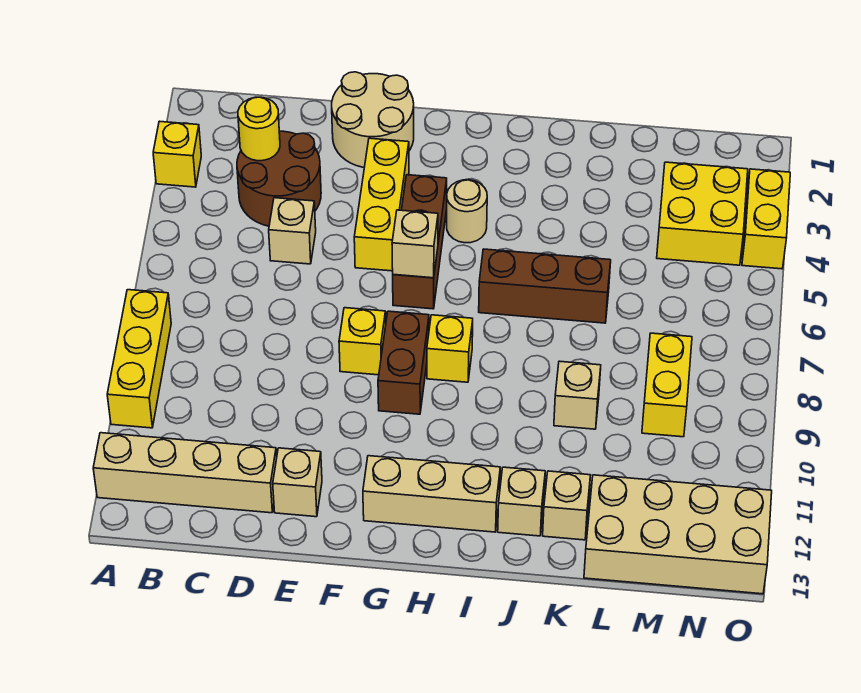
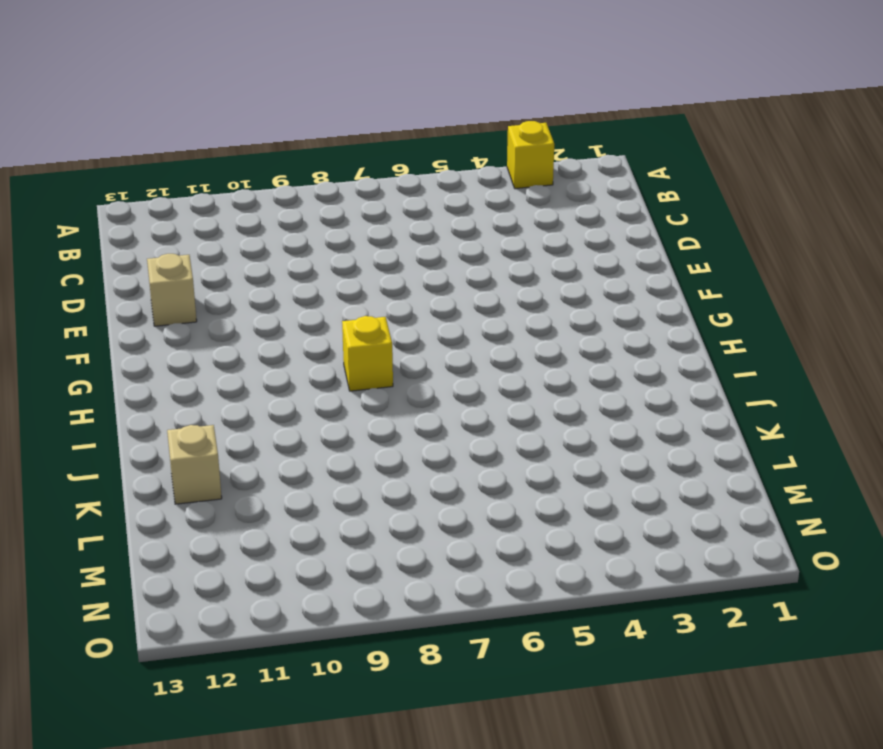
none -> yellow brick A8:A10 level 1
none -> tan brick A12:D12 level 1
none -> brown round brick C3:D4 level 1

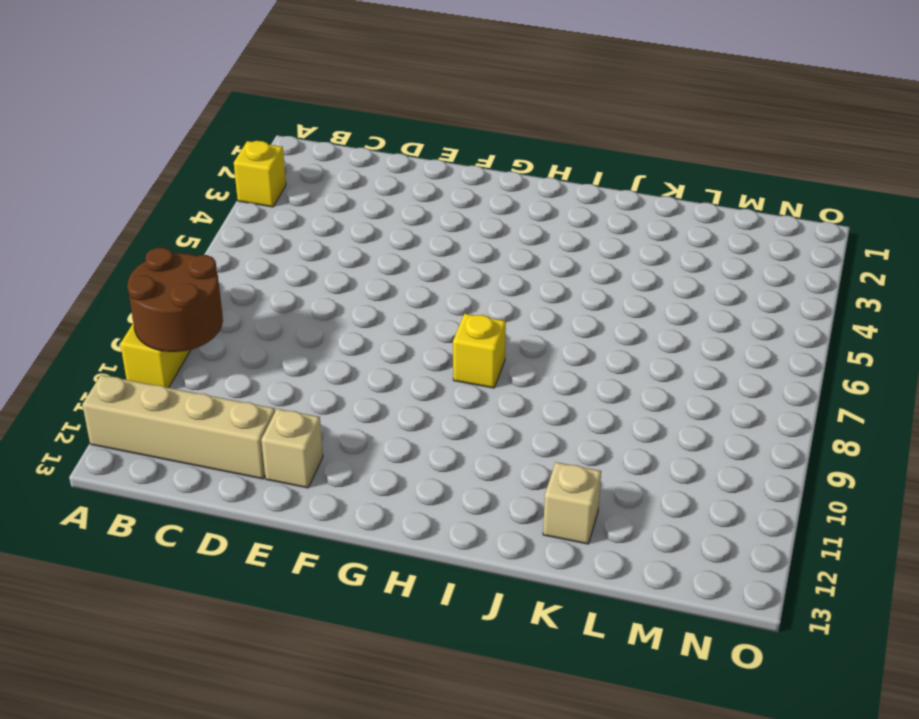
brown round brick A9:B10 level 2 -> brown round brick C3:D4 level 1
none -> tan brick D5 level 1
none -> tan round brick E1:F2 level 1
none -> yellow brick F3:F5 level 1

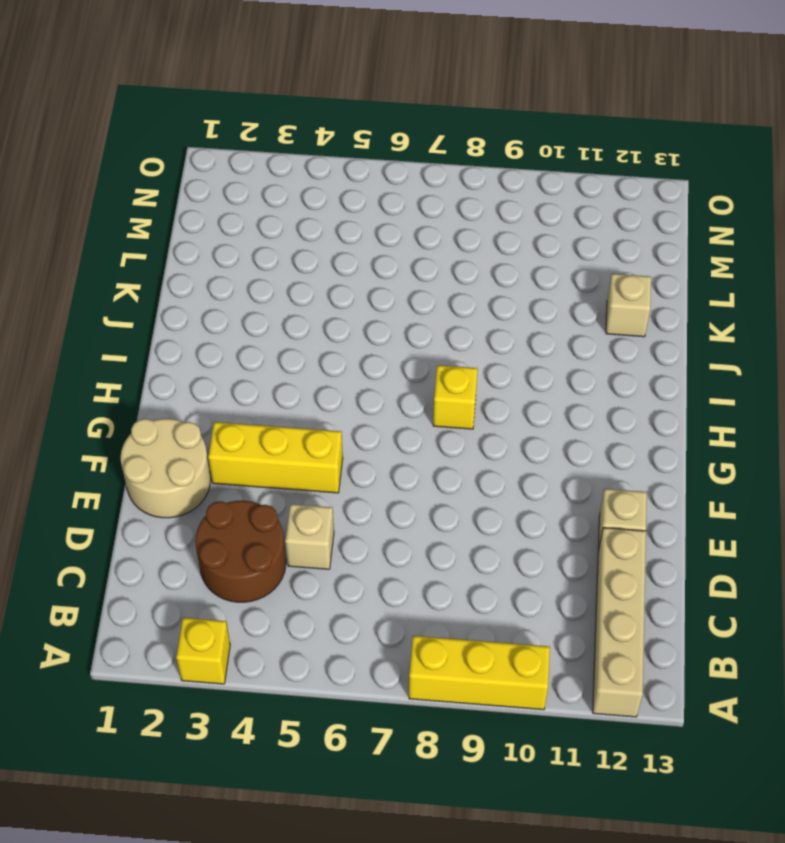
none -> yellow brick F8 level 1
none -> brown brick G4:G6 level 1
none -> brown brick G8:G9 level 1

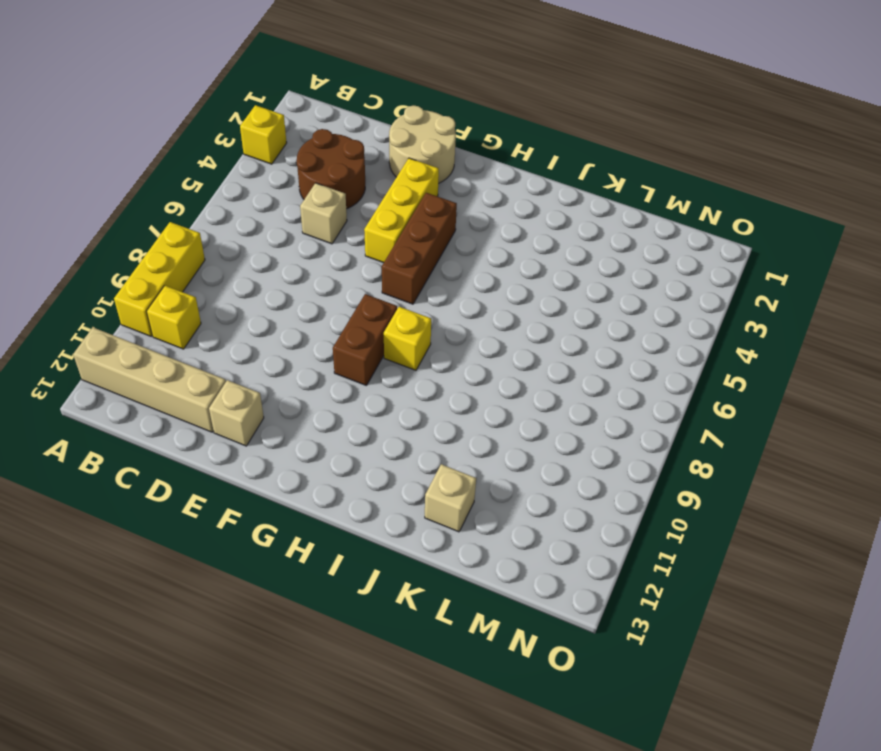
yellow brick B10 level 1 -> yellow brick F8 level 1
none -> tan brick G12:I12 level 1
none -> tan round brick H4 level 1
none -> brown brick I6:K6 level 1

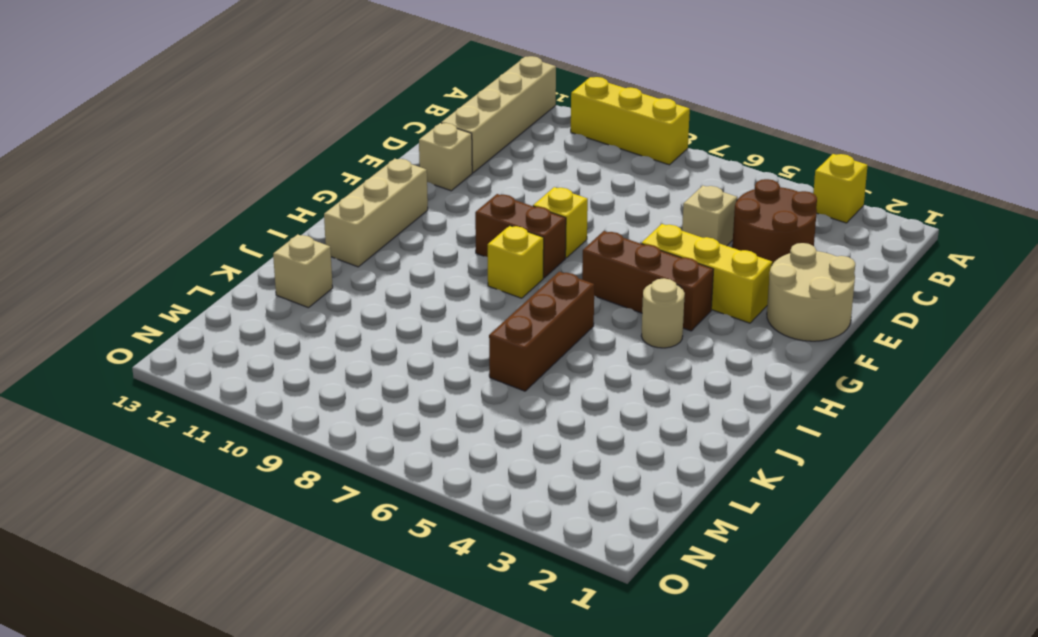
none -> tan brick J12 level 1
none -> tan brick K9 level 1
none -> tan brick L12:O13 level 1

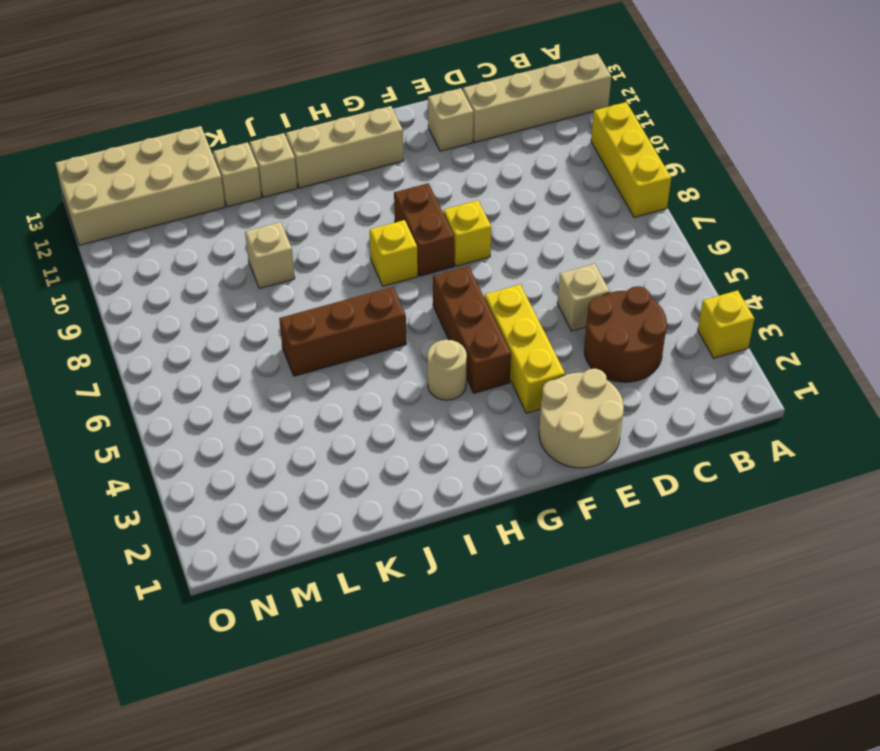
none -> yellow brick M3:N4 level 1
none -> yellow brick M8:M9 level 1
none -> yellow brick O3:O4 level 1

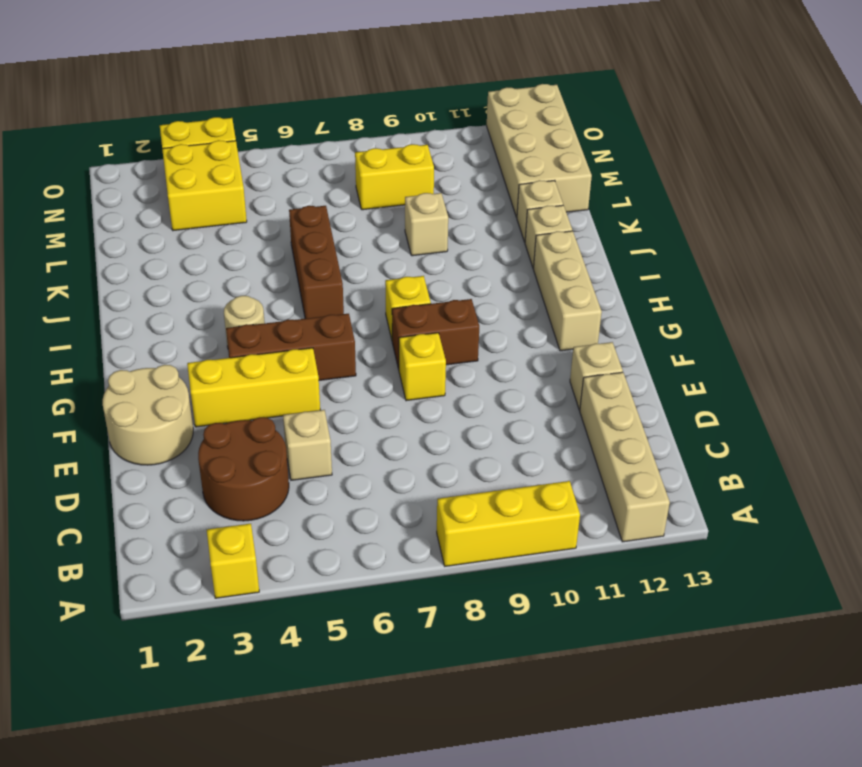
none -> yellow round brick C3 level 2
none -> tan brick G6 level 2

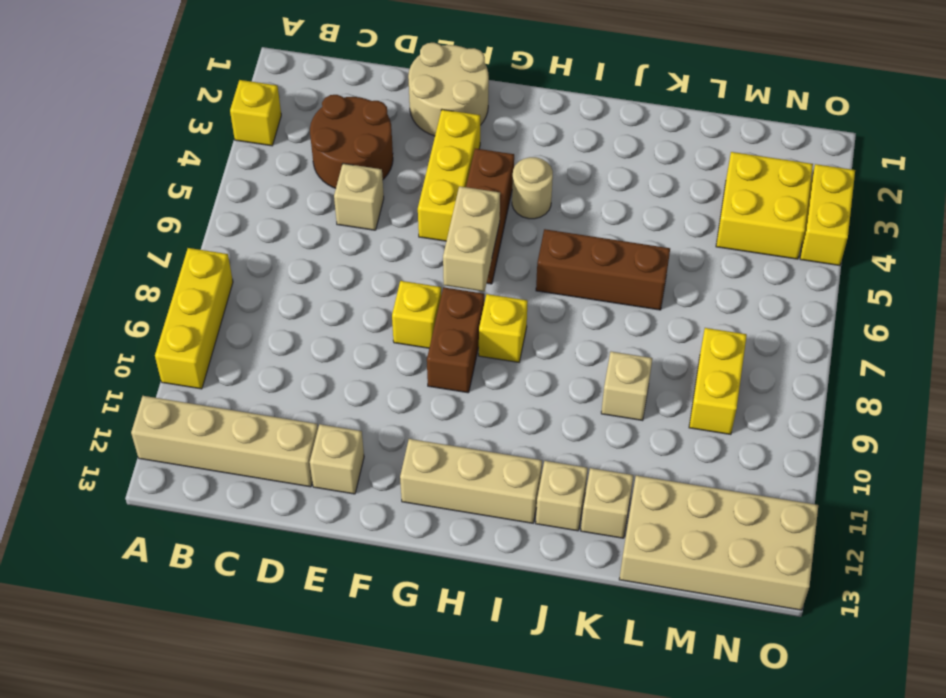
tan brick G6:G7 level 2 -> tan brick G6 level 2
none -> yellow round brick C3 level 2

